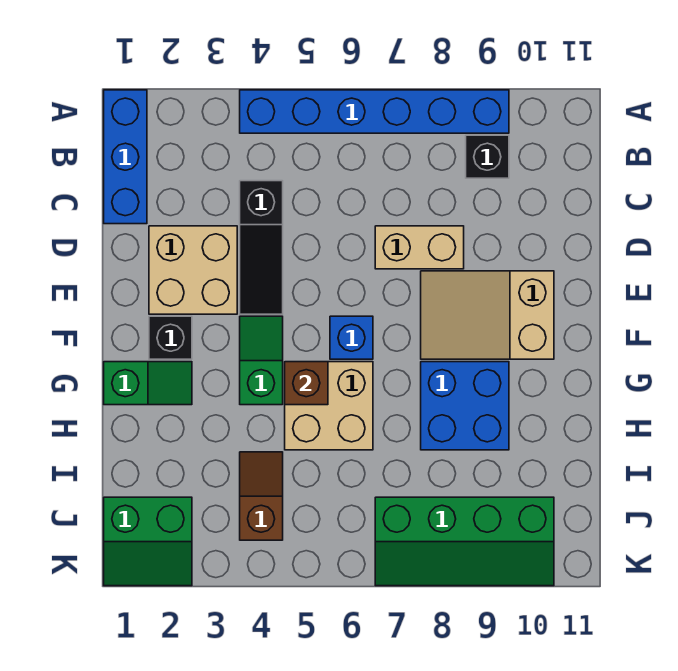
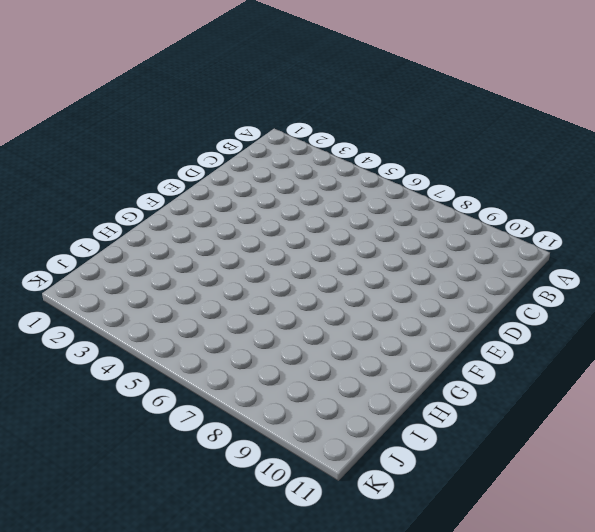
none -> blue brick A1:C1 level 1
none -> blue brick A4:A9 level 1
none -> black brick B9 level 1

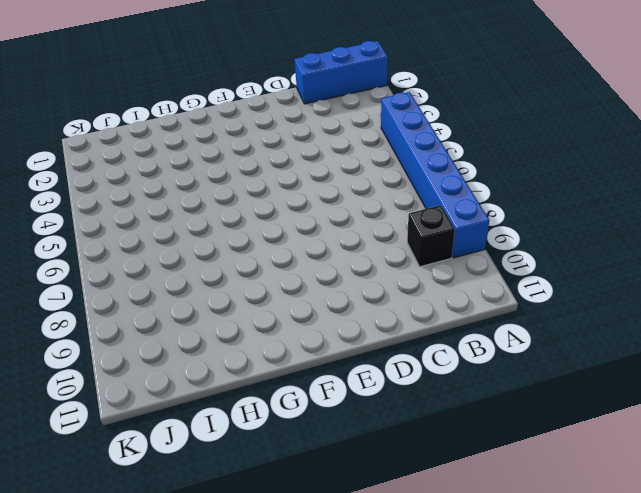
none -> black slope C4:E4 level 1 top C
none -> tan brick D2:E3 level 1
none -> tan brick D7:D8 level 1

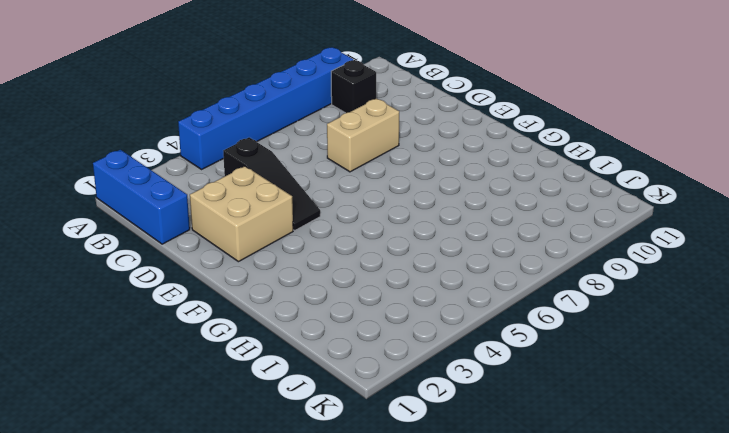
none -> tan slope E8:F10 level 1 top 10
none -> black brick F2 level 1
none -> green slope F4:G4 level 1 top G

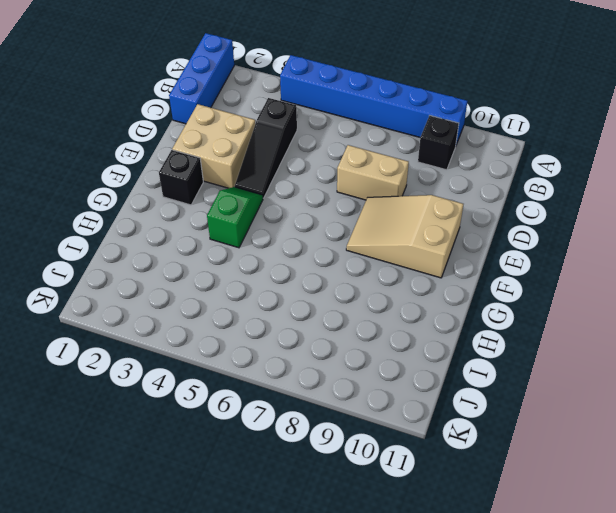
none -> blue brick F6 level 1
none -> green slope G1:G2 level 1 top 1
none -> tan brick G5:H6 level 1

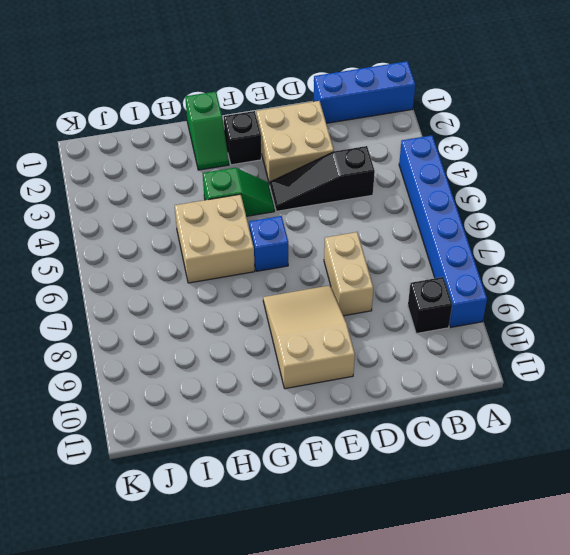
none -> blue brick G8:H9 level 1
none -> brown slope I4:J4 level 1 top J
none -> green slope J1:K2 level 1 top J

